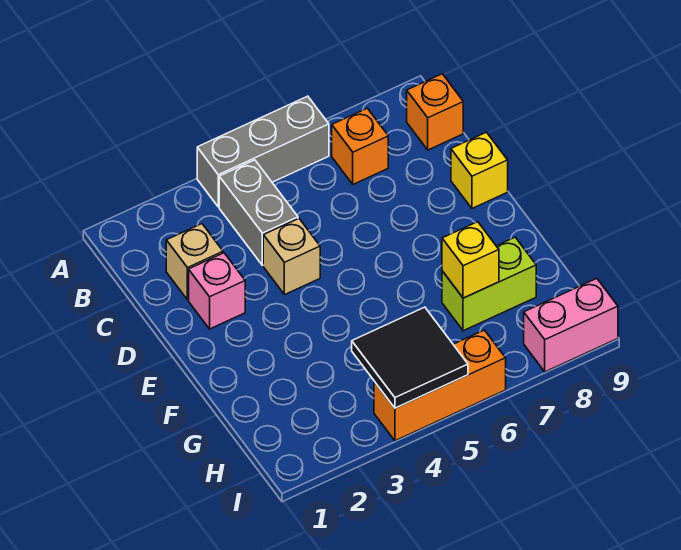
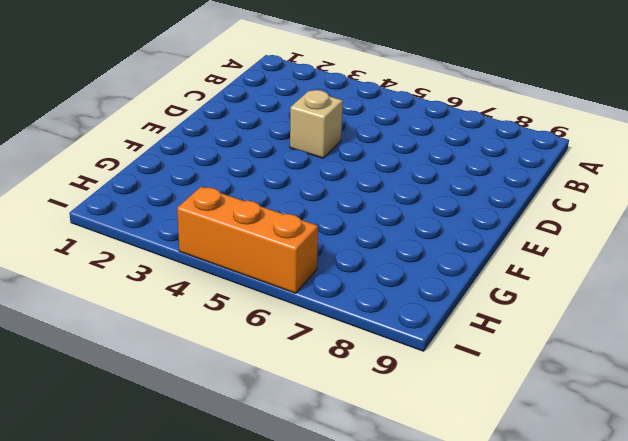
none -> grey brick A4:A6 level 1
none -> grey brick B4:C4 level 1
none -> orange brick B7 level 1

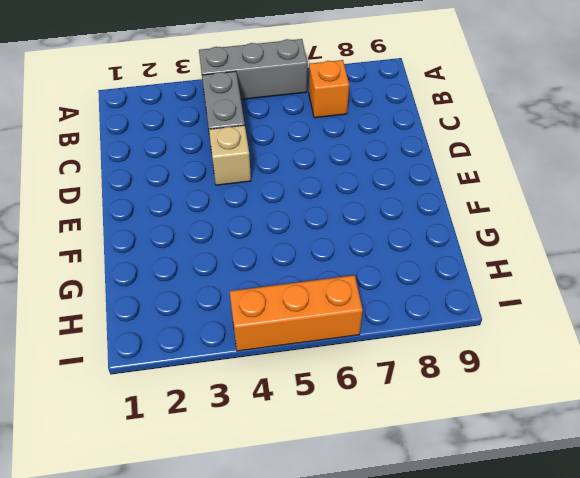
none -> orange brick B9 level 1
none -> tan brick C2 level 1
none -> pink brick D2 level 1

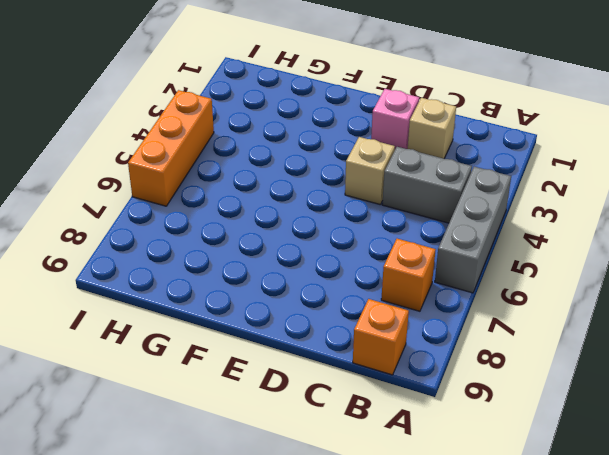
none -> yellow brick D9 level 1
none -> lime brick G7:G8 level 1
none -> pink brick I8:I9 level 1

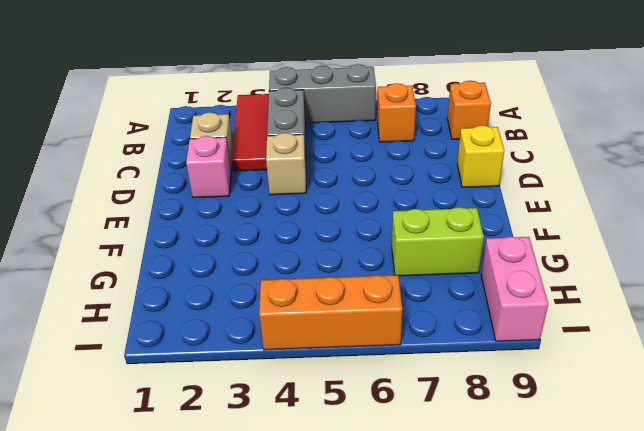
red tile A3:C3 level 1 -> none
pink brick H9:I9 level 1 -> pink brick I8:I9 level 1
none -> yellow brick G7 level 2
none -> black tile H4:I5 level 2

